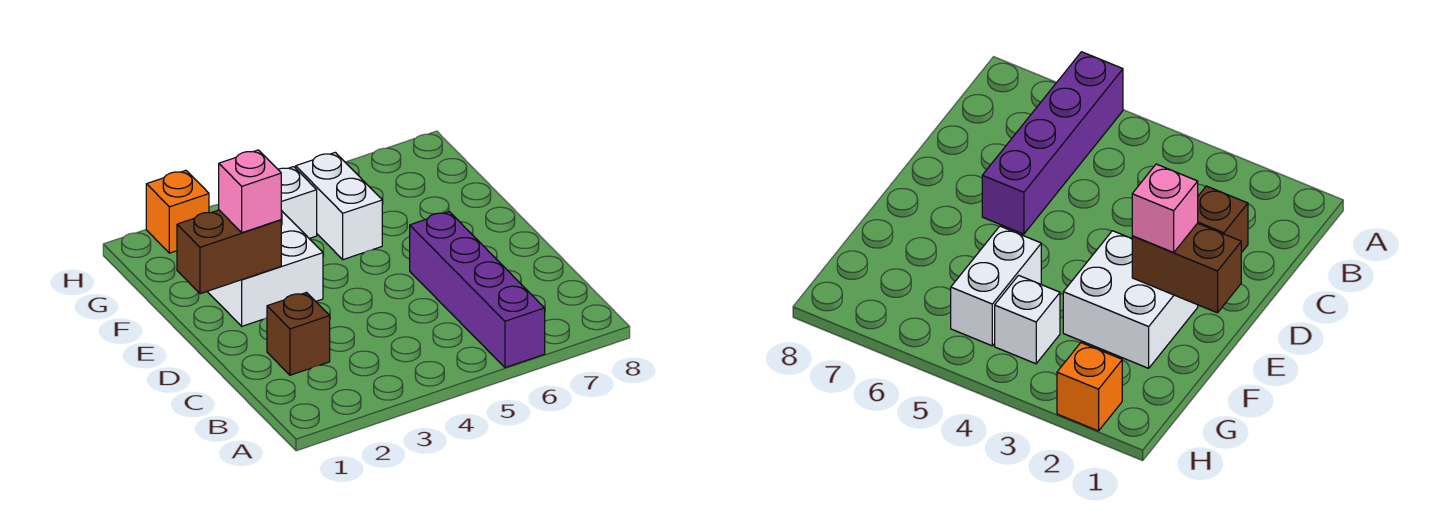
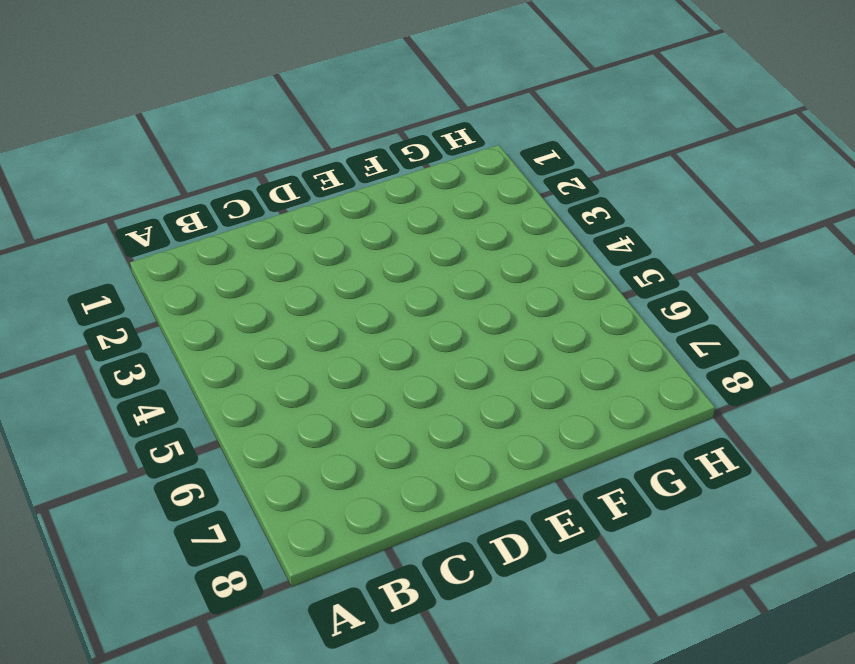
none -> purple brick A6:D6 level 1
none -> brown brick C2 level 1

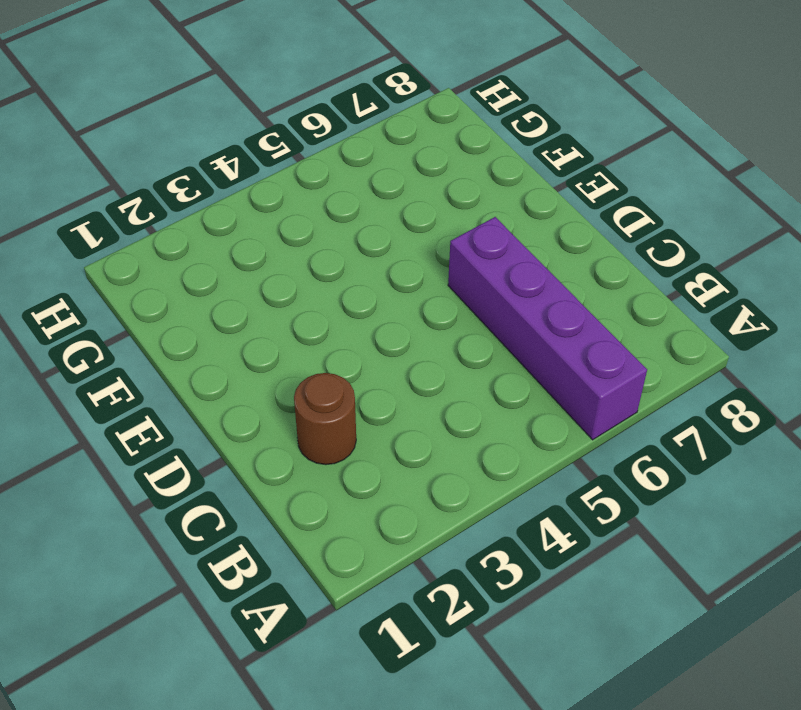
brown round brick C2 level 1 -> brown brick C2 level 1
none -> white brick E2:F3 level 1
none -> white brick F5:G5 level 1

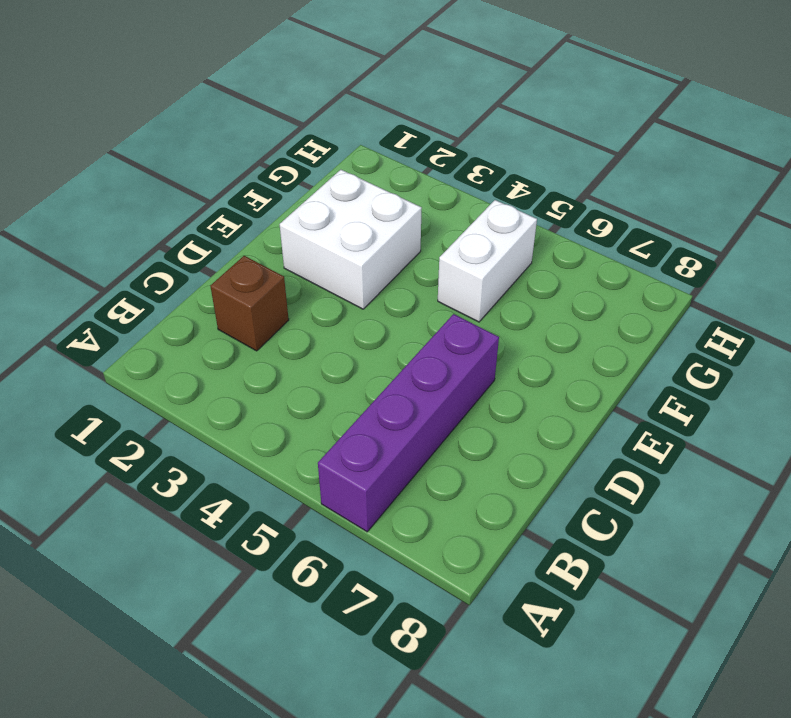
none -> white brick G4 level 1
none -> orange brick H2 level 1

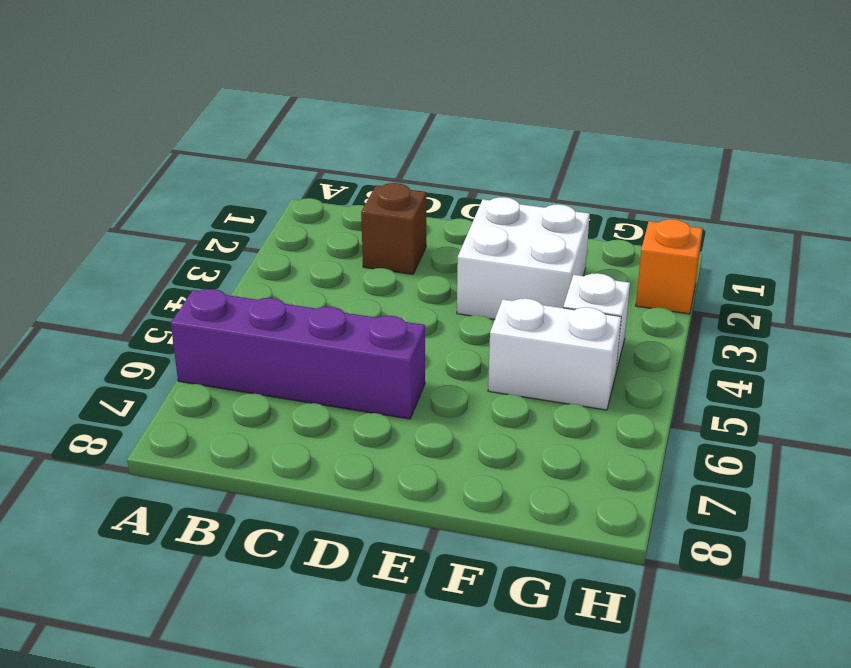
none -> brown brick E1:E2 level 2
none -> pink brick E2 level 3

